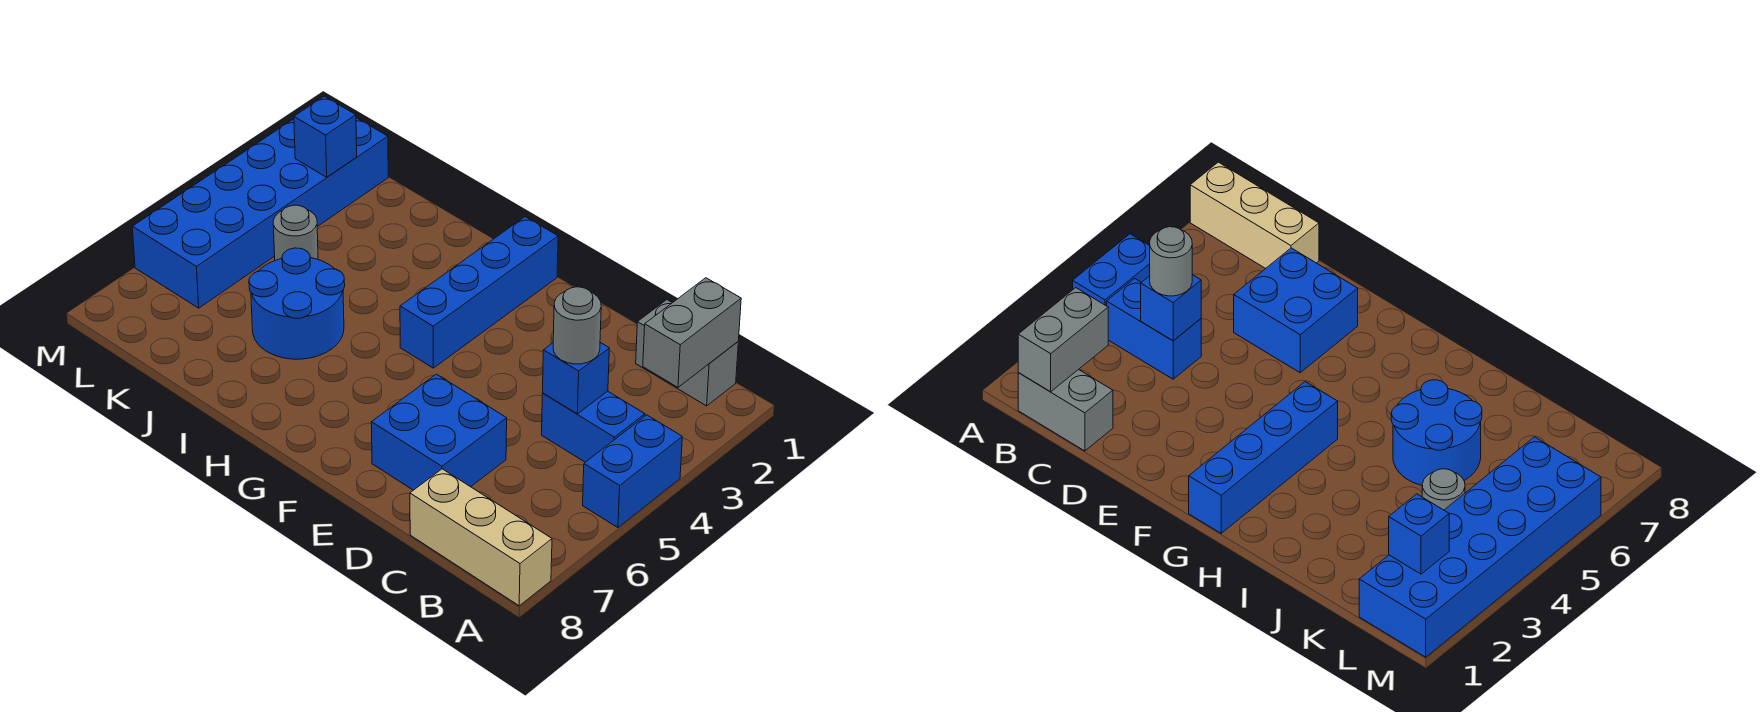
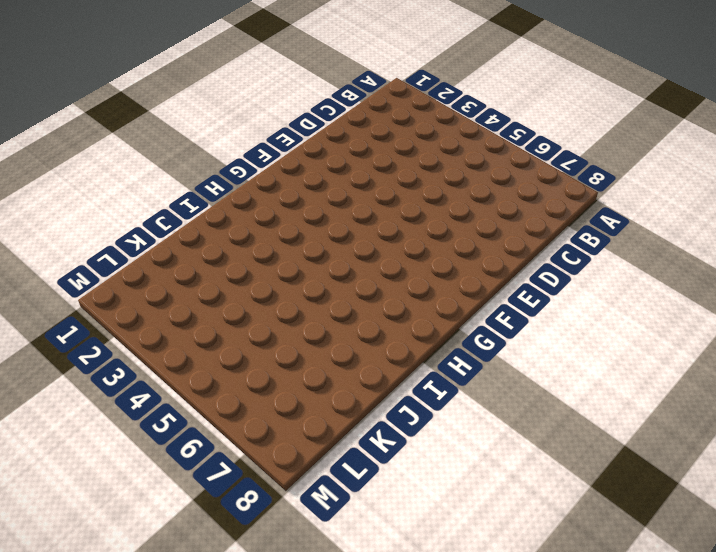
none -> blue brick A4:A5 level 1
none -> tan brick A8:C8 level 1
none -> grey brick B1:C1 level 1

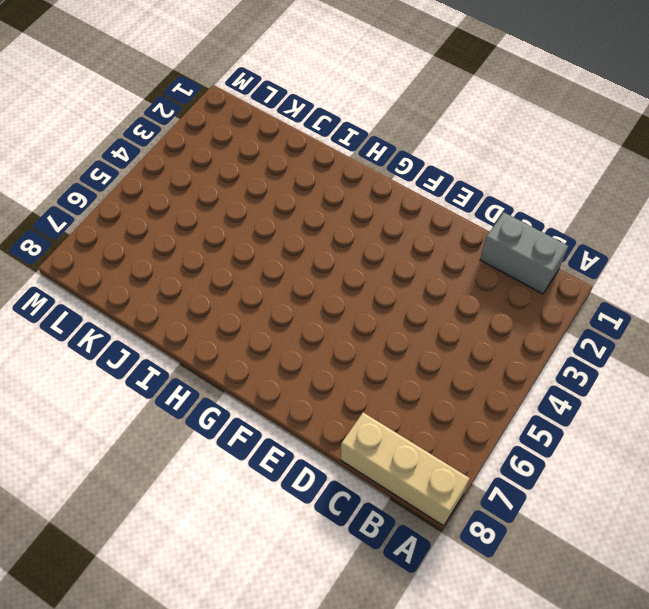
none -> blue brick A4:A5 level 1
none -> blue brick B4:C4 level 1
none -> blue brick D6:E7 level 1

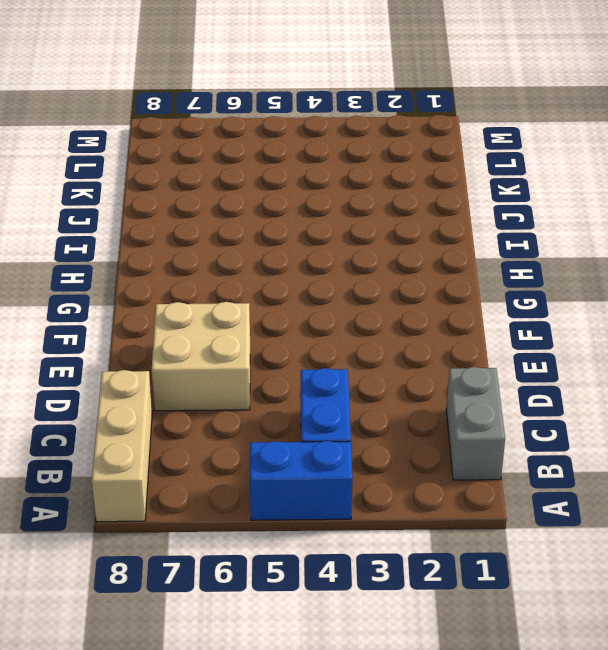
tan brick D6:E7 level 1 -> blue brick D6:E7 level 1
none -> blue brick G1:G4 level 1
none -> blue round brick I5:J6 level 1
none -> grey round brick K4 level 1

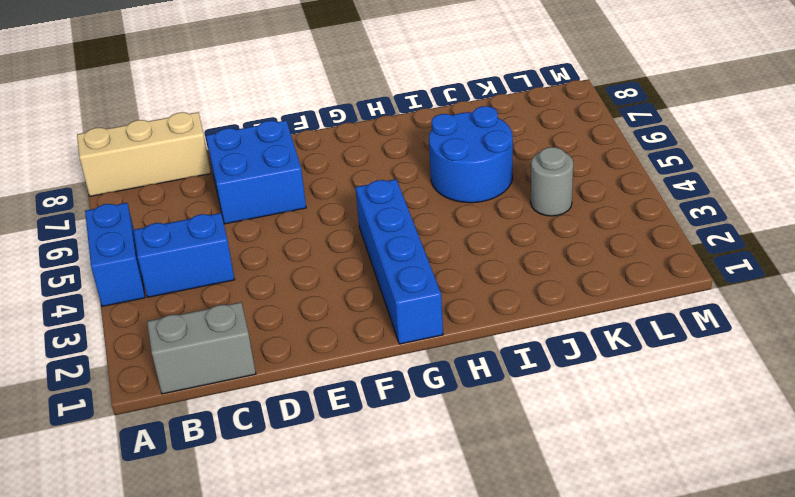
none -> blue brick L1:M6 level 1
none -> grey brick B1:B2 level 2
none -> blue brick C4 level 2

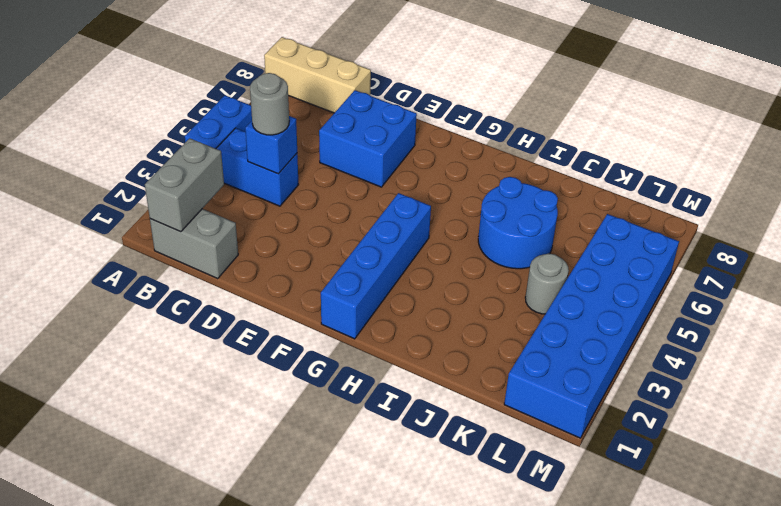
none -> blue brick L2 level 2

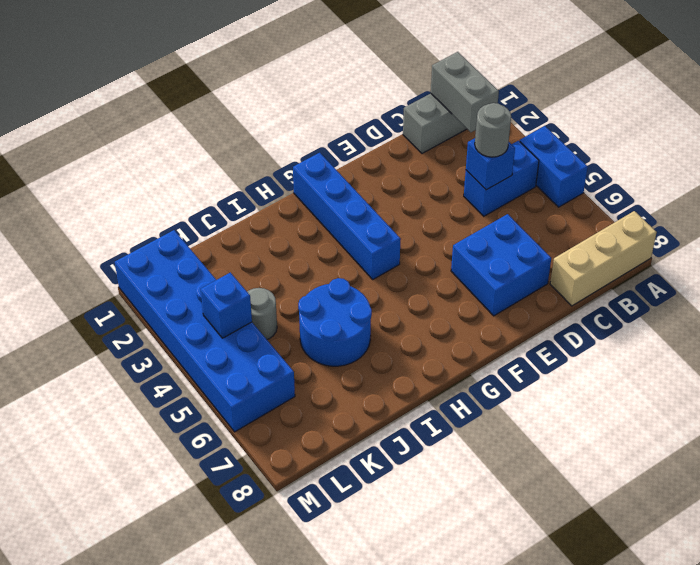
blue brick L4 level 2 -> blue brick L2 level 2

